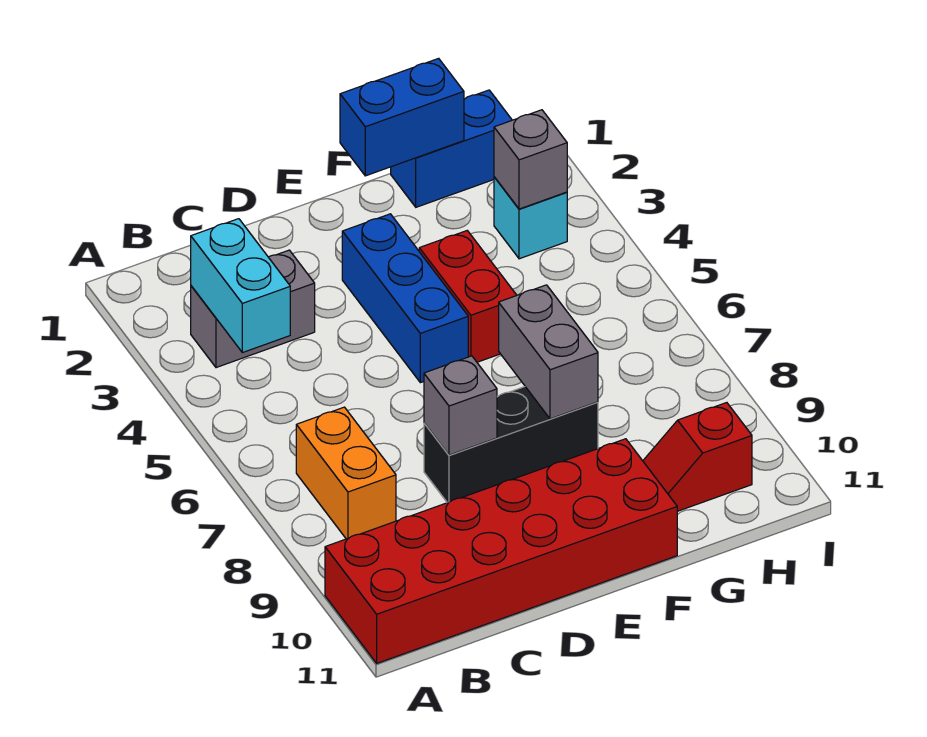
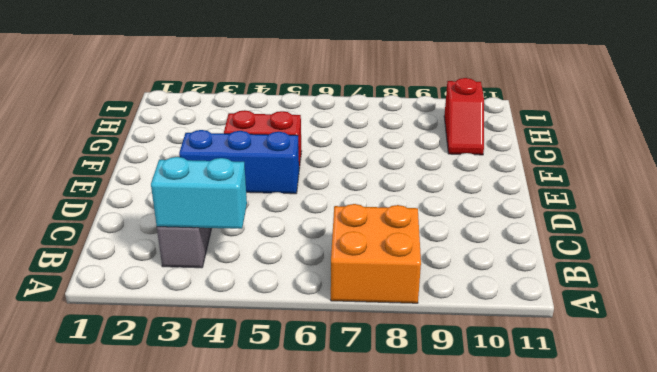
orange brick A7:B8 level 1 -> orange brick B7:B8 level 1
none -> red brick A10:F11 level 1
none -> black brick D8:F8 level 1
none -> blue brick G1:H1 level 1

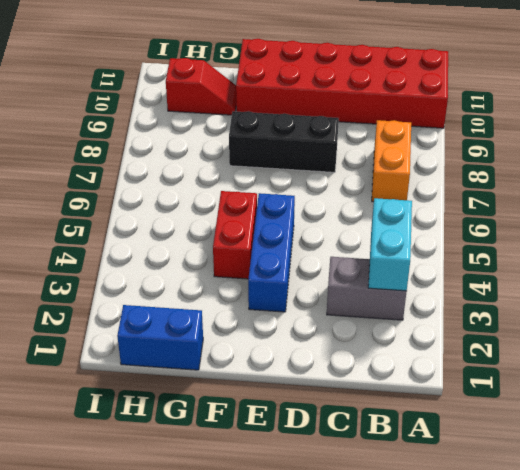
none -> cyan brick H3 level 1
none -> grey brick D8 level 2
none -> blue brick F1:G1 level 2

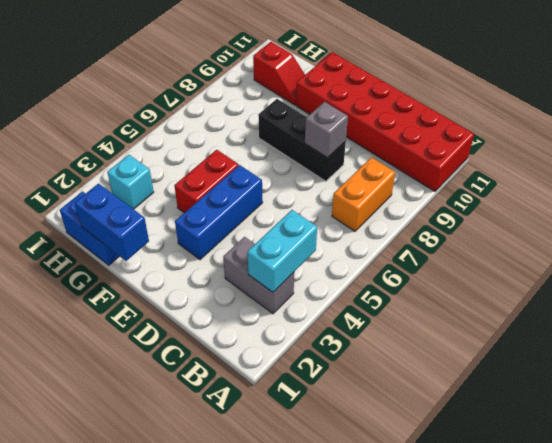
none -> grey brick F7:F8 level 2
none -> grey brick H3 level 2

